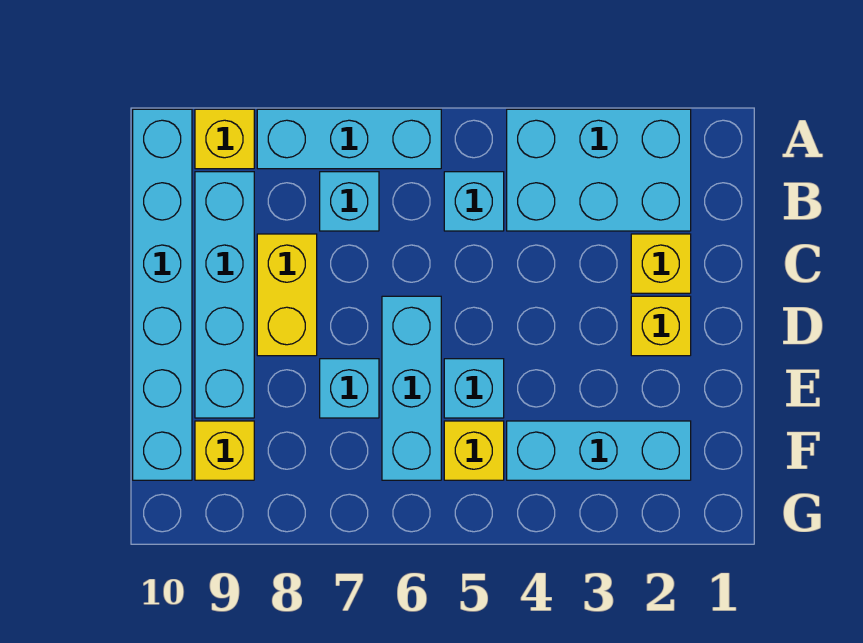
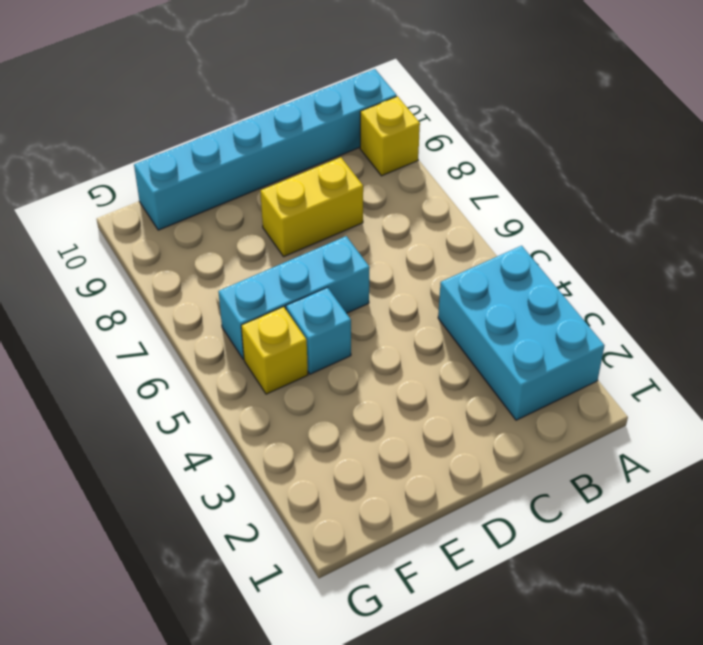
none -> cyan brick A6:A8 level 1
none -> cyan brick B5 level 1
none -> cyan brick B7 level 1

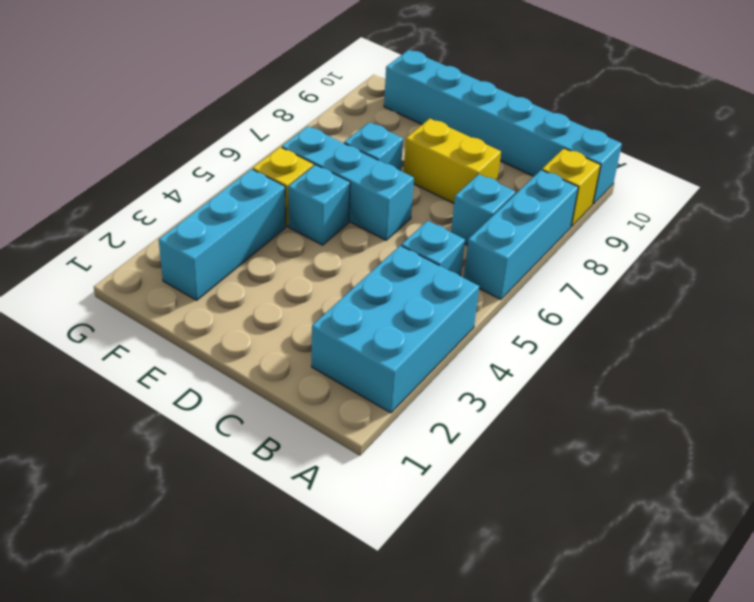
none -> cyan brick B9:E9 level 1
none -> yellow brick C2 level 1
none -> yellow brick D2 level 1

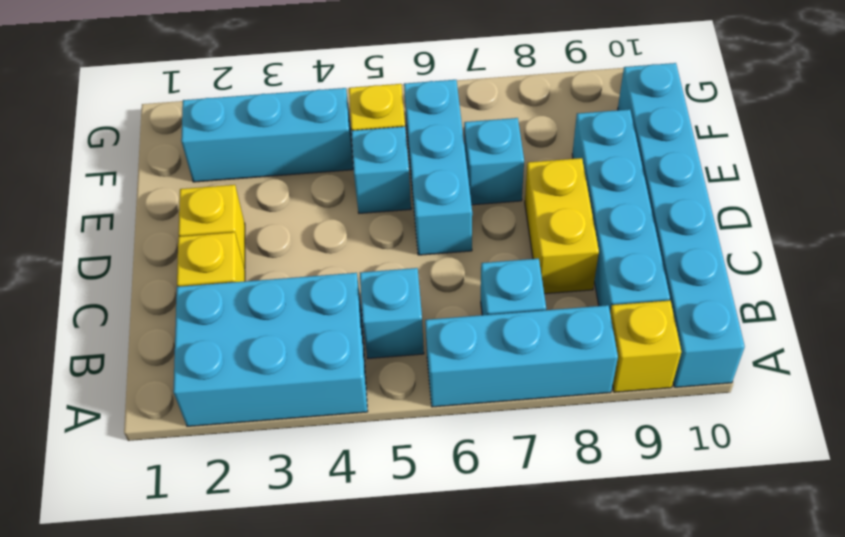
none -> yellow brick F9 level 1

